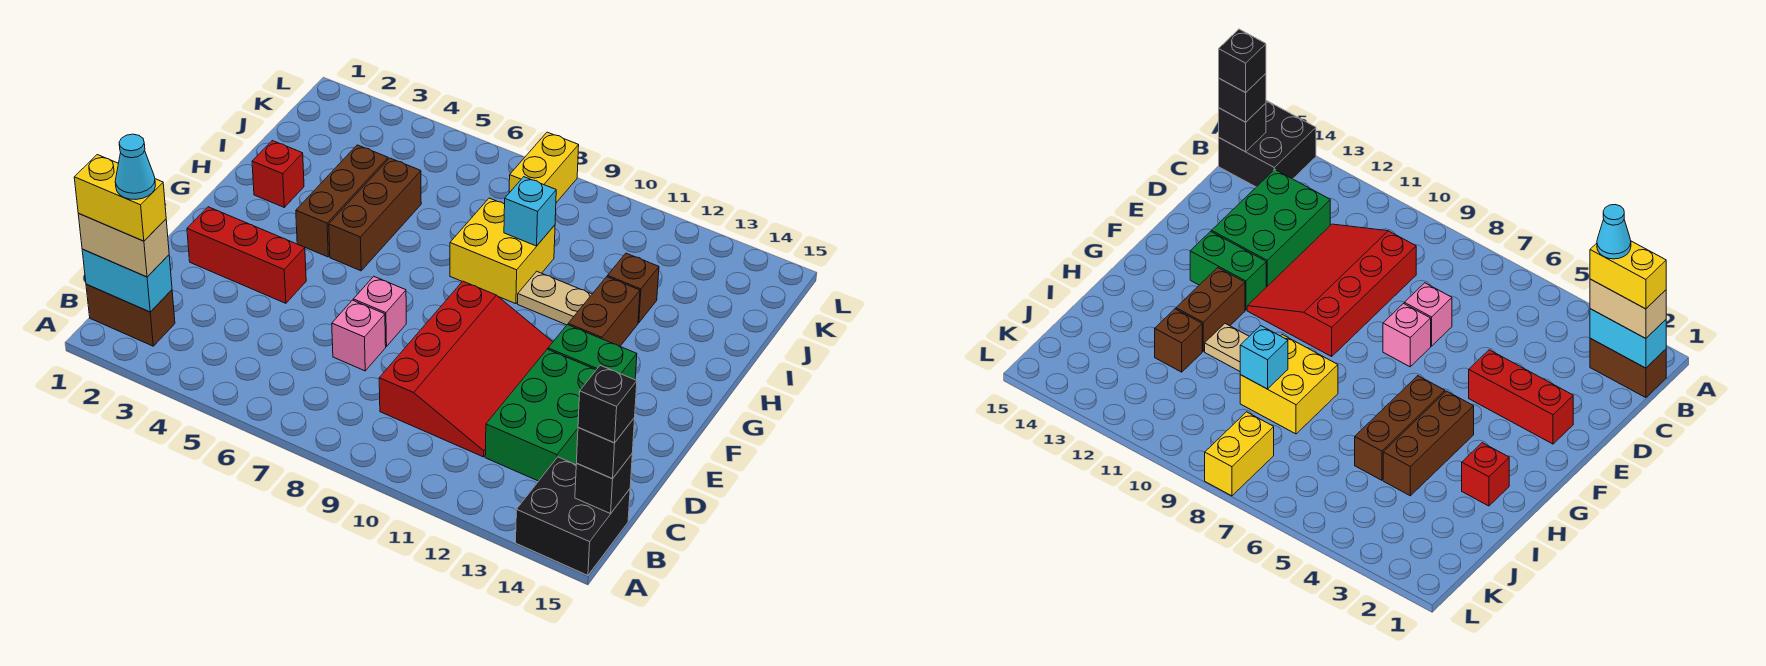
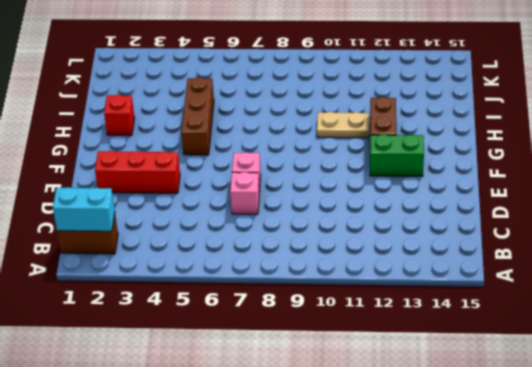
none -> black brick A14:B15 level 1
none -> red slope C9:F11 level 1 top 9
none -> green brick C12:E13 level 1

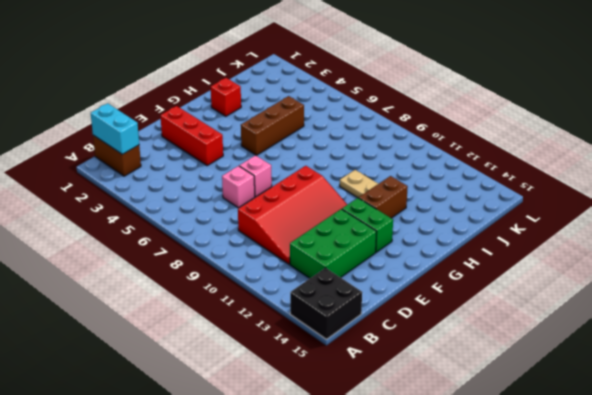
none -> brown brick G4:I4 level 1
none -> yellow brick H8:I9 level 1
none -> brown brick I12 level 1

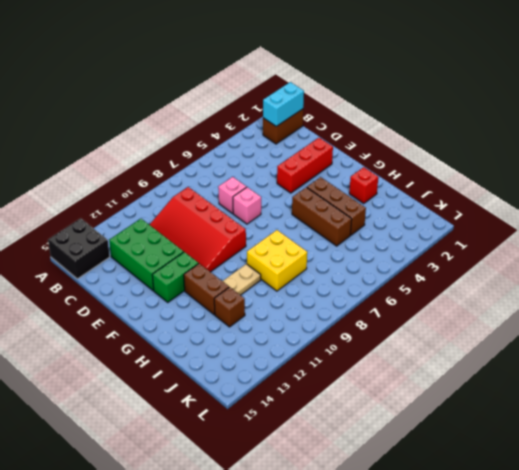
none -> yellow brick K8:L8 level 1
none -> black brick B15 level 2
none -> cyan brick I9 level 2

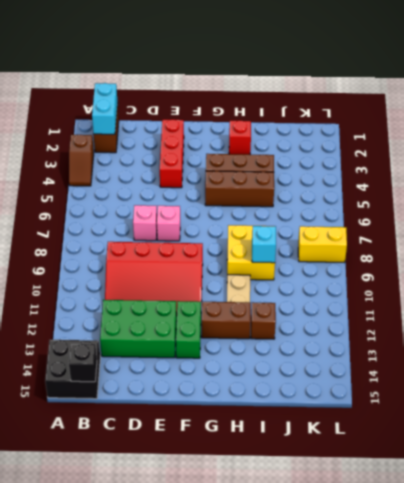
brown slope A3:A4 level 1 top 3 -> none
none -> tan brick B1:B2 level 3
none -> black brick B15 level 3
none -> yellow brick B1:B2 level 4

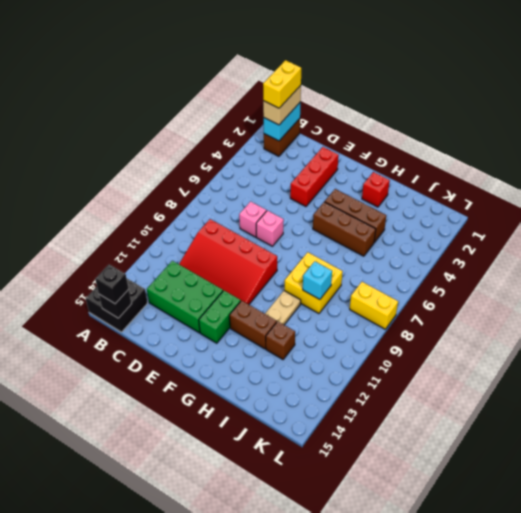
none -> black brick B15 level 4
none -> cyan cone B2 level 5

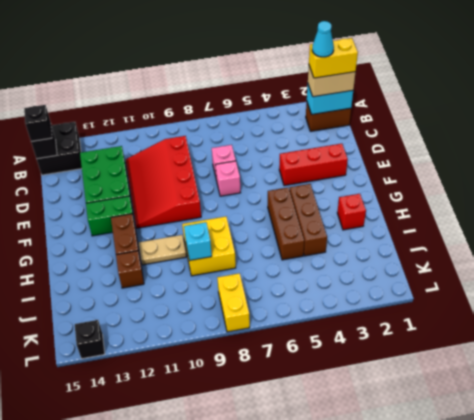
black brick L14 level 1 -> black brick B15 level 4

